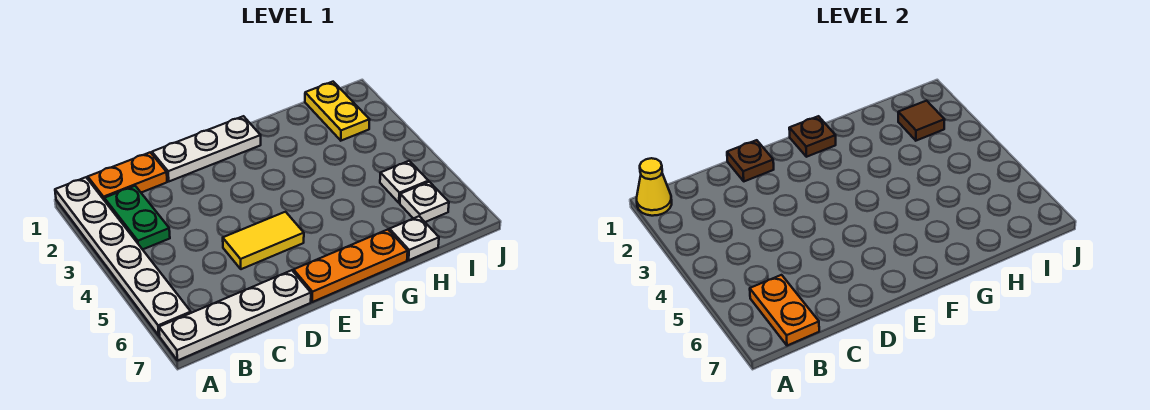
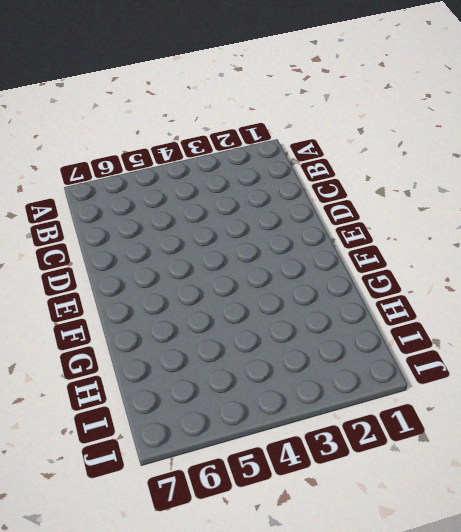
none -> white plate A1:A6 level 1
none -> white plate A7:D7 level 1
none -> orange plate B1:C1 level 1

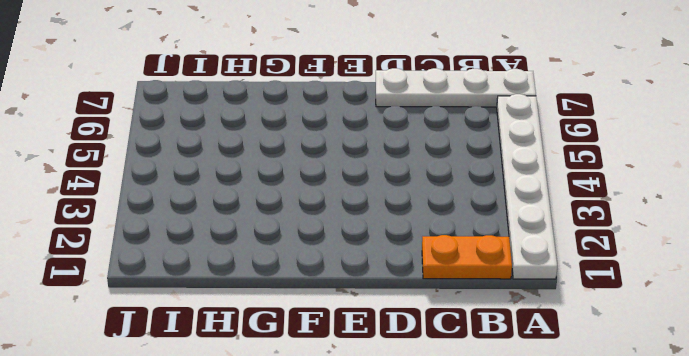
none -> green plate B2:B3 level 1
none -> white plate D1:F1 level 1
none -> yellow tile D5:E5 level 1

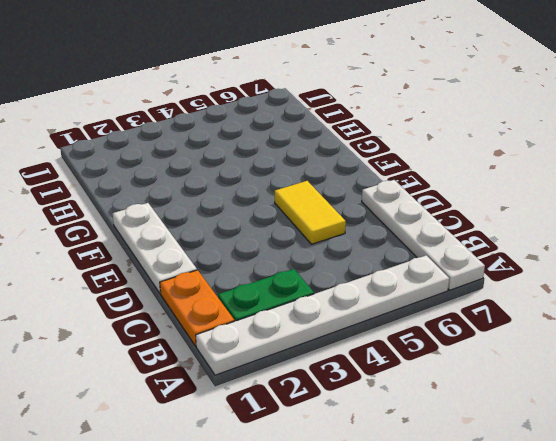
none -> orange plate E7:G7 level 1
none -> white plate H7 level 1
none -> yellow plate I1:I2 level 1

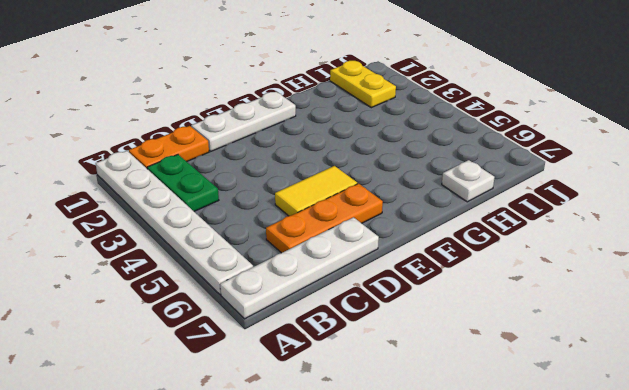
orange plate C6:E6 level 1 -> orange plate E7:G7 level 1
none -> white plate I5 level 1
none -> white plate I6 level 1
none -> yellow cone A1 level 2

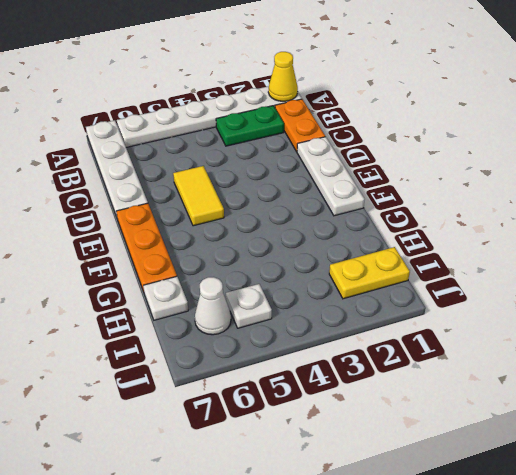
white cone I6 level 1 -> white plate I6 level 1
none -> orange plate B6:B7 level 2
none -> brown plate D1 level 2
none -> brown plate F1 level 2

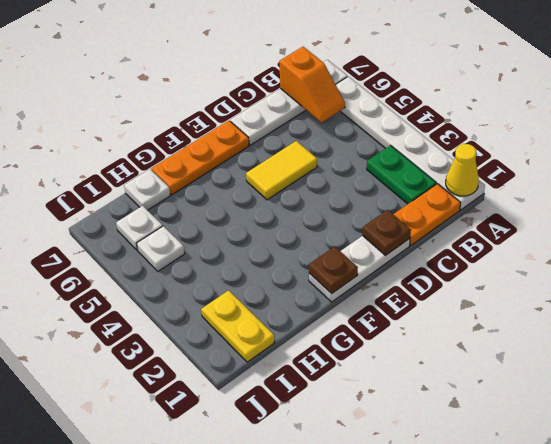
orange slope B6:B7 level 2 top 7 -> orange plate B6:B7 level 2
none -> brown tile I2 level 2

